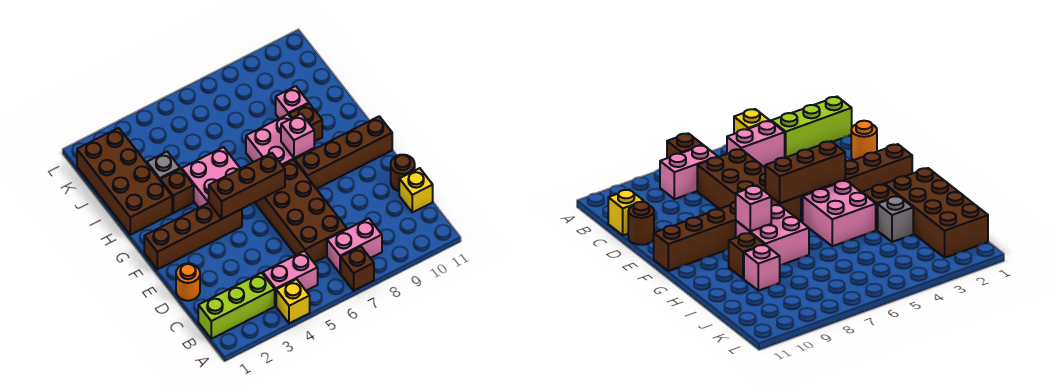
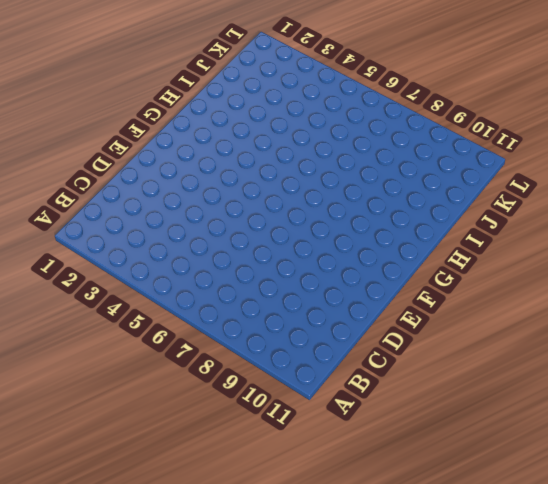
none -> yellow brick A4 level 1
none -> brown brick A7 level 1
none -> lime brick B1:B3 level 1

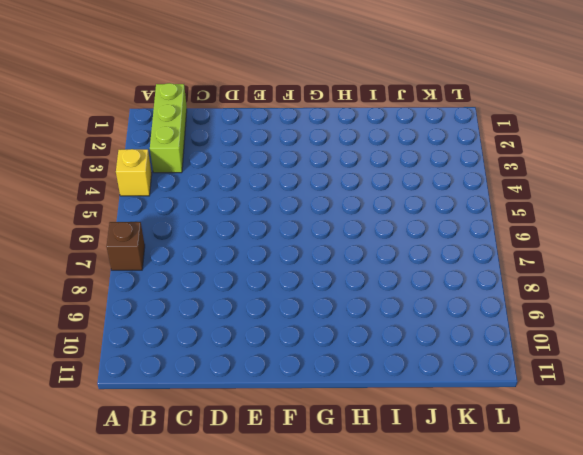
none -> pink brick B4:B5 level 1
none -> pink brick B7:B8 level 1
none -> brown brick C6:F7 level 1

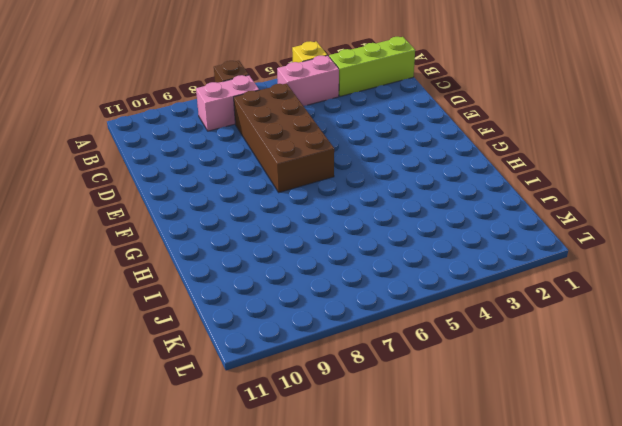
none -> yellow brick C11 level 1
none -> orange round brick D1 level 1
none -> brown round brick D11 level 1

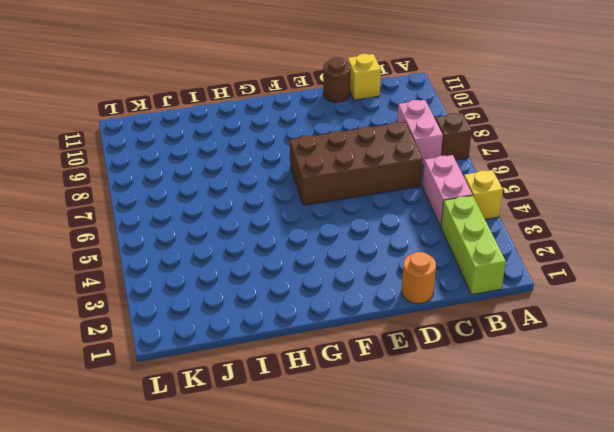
none -> brown brick F1:F4 level 1
none -> brown brick F8:F11 level 1
none -> pink brick G4:H5 level 1

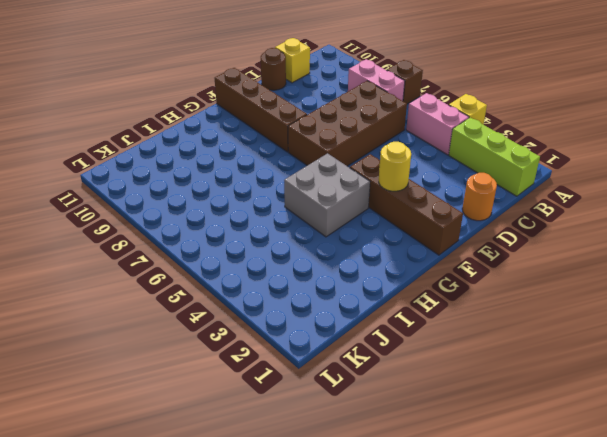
yellow round brick F3 level 2 -> none
grey brick G4:H5 level 1 -> pink brick G4:H5 level 1
none -> pink brick G7:H8 level 1
none -> brown brick H1:K2 level 1
none -> brown brick H3 level 1

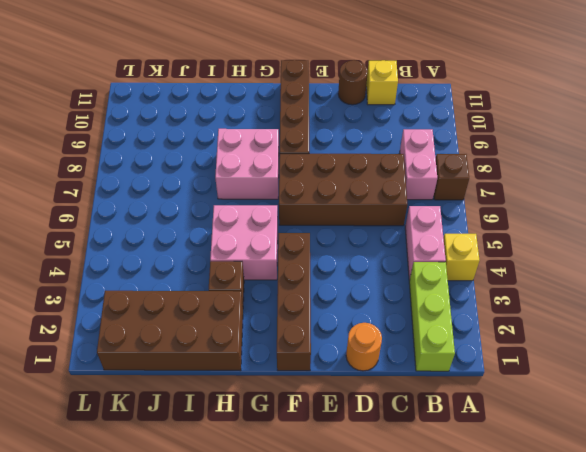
none -> brown brick H9 level 1
none -> grey brick I3 level 1
none -> pink brick I9 level 1

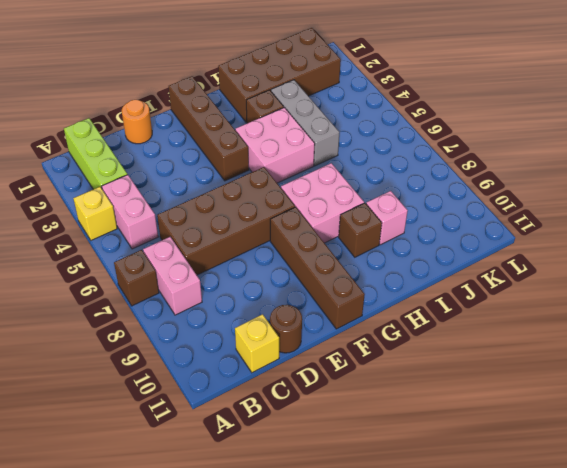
grey brick I3:I5 level 1 -> grey brick I3 level 1
none -> brown brick F4:F6 level 2
none -> pink brick G8 level 2

